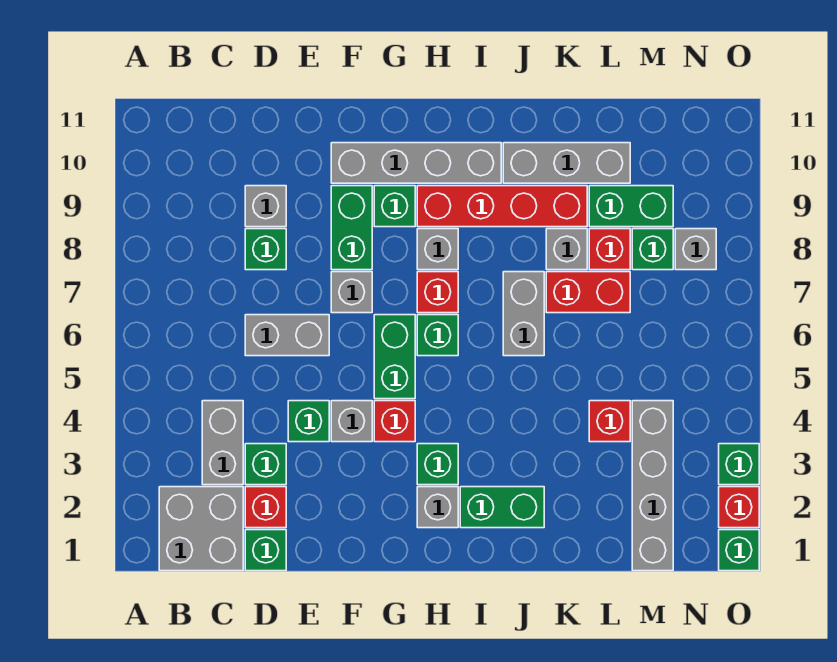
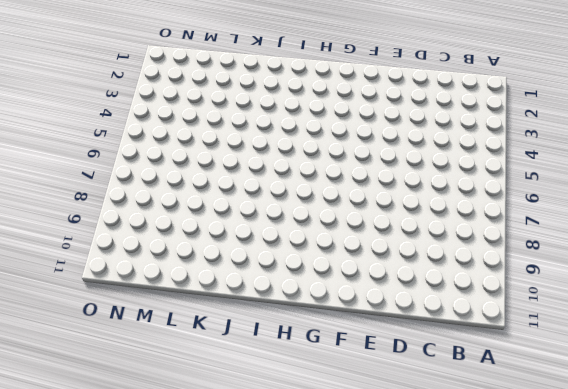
none -> grey brick B1:C2 level 1
none -> grey brick C3:C4 level 1
none -> green brick D1 level 1
none -> red brick D2 level 1

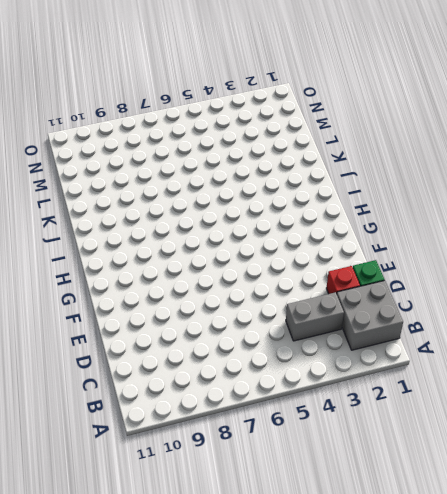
none -> green brick D3 level 1
none -> grey brick D6:E6 level 1
none -> green brick D8 level 1
none -> grey brick D9 level 1

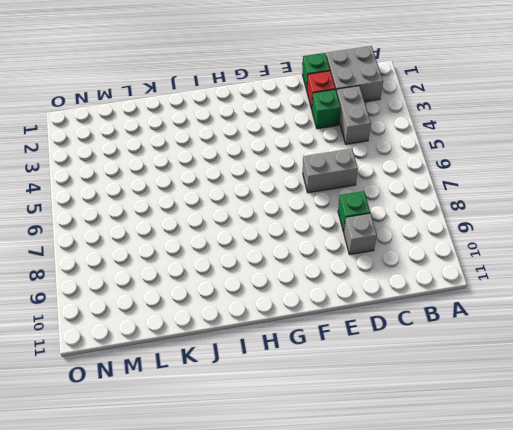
none -> green brick E4 level 1
none -> grey brick F4 level 1
none -> grey brick F7 level 1
none -> green brick F8:F9 level 1

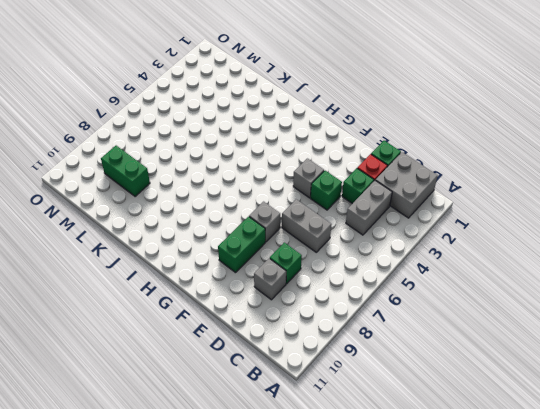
none -> grey brick F10:I10 level 1
none -> red brick G4 level 1
none -> green brick G5:G6 level 1
none -> green brick G9 level 1

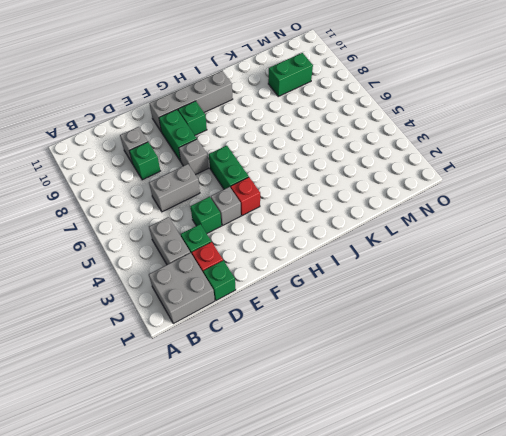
none -> grey brick H2 level 1
none -> green brick H3 level 1
none -> green brick H6 level 1
none -> red brick H7 level 1

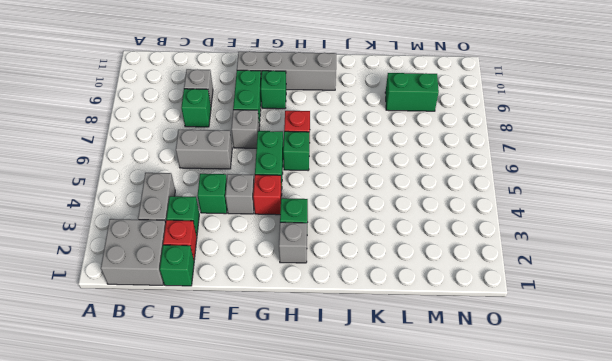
none -> grey brick H8 level 1
none -> red brick H9:K9 level 1
none -> green brick I2:J2 level 1
none -> grey brick J6:J7 level 1

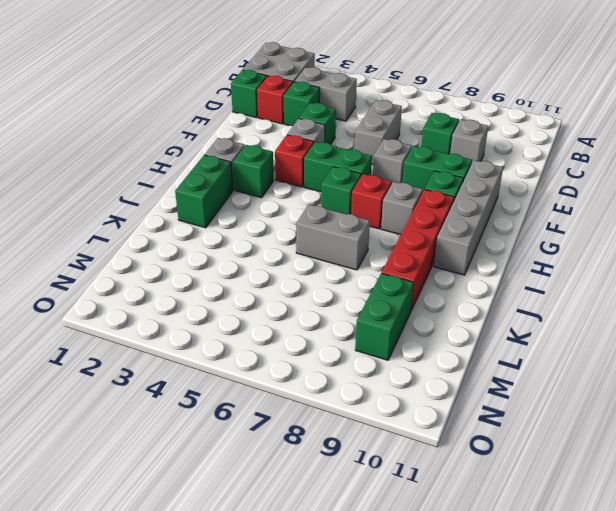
none -> grey brick J10:L10 level 1
none -> red brick K7:L7 level 1
none -> grey brick K8 level 1
none -> red brick L4 level 1

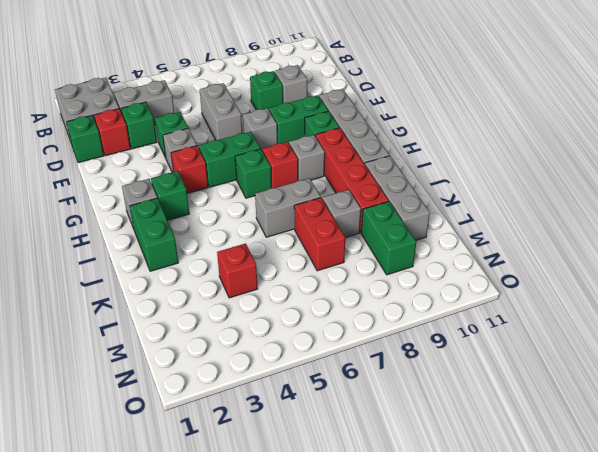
none -> red brick L8 level 1
none -> grey brick M1:M4 level 1
none -> green brick M8 level 1
none -> grey brick N8 level 1

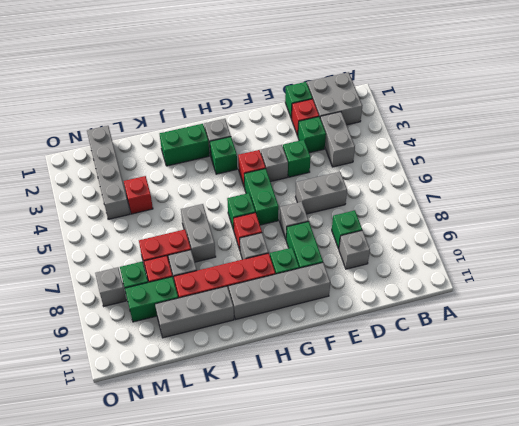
none -> green brick O1 level 1
none -> red brick O2 level 1
none -> green brick O3 level 1

